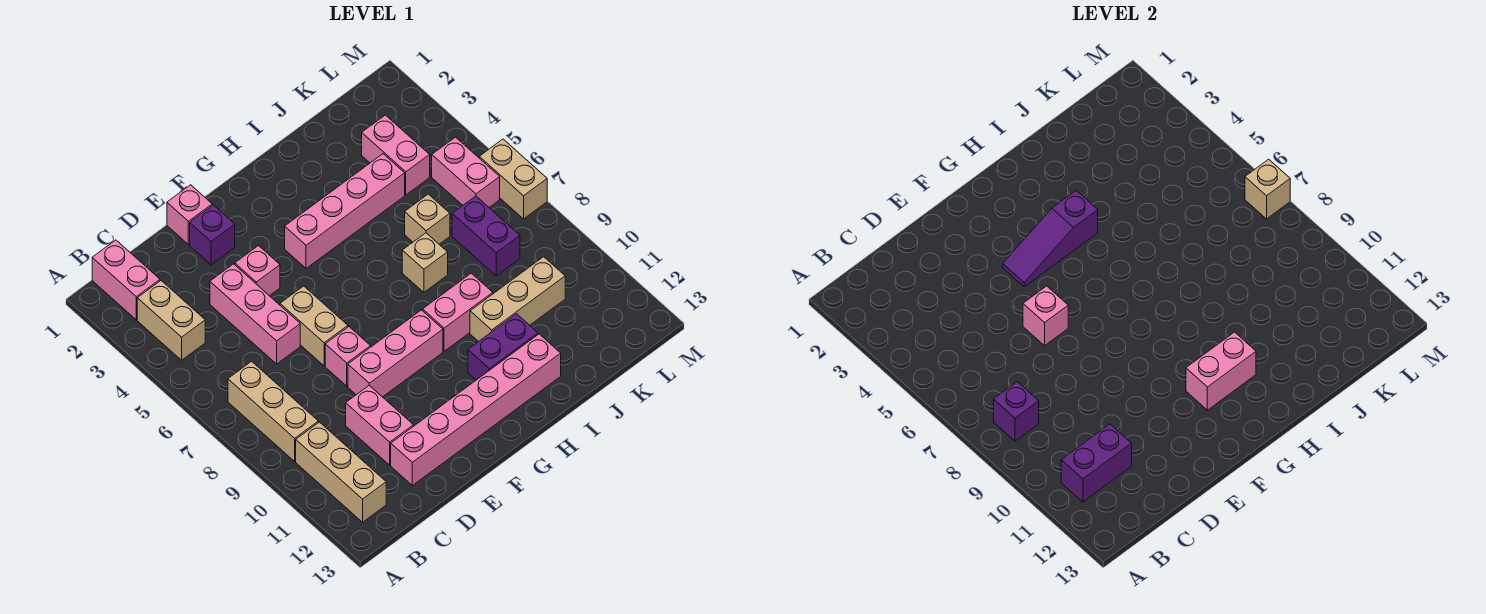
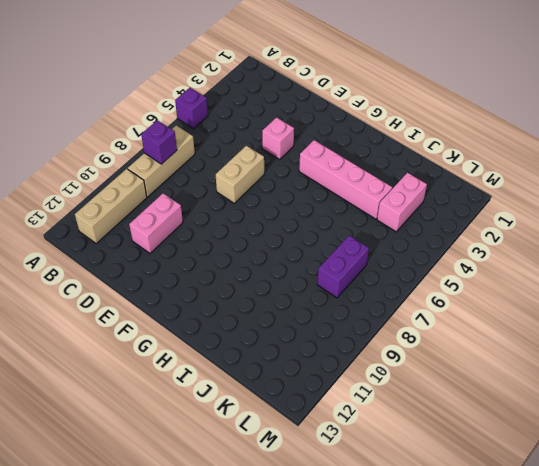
purple brick A5 level 1 -> purple brick E2 level 1
none -> pink brick B1:B2 level 1
none -> tan brick B3:B4 level 1
none -> pink brick D4:D6 level 1

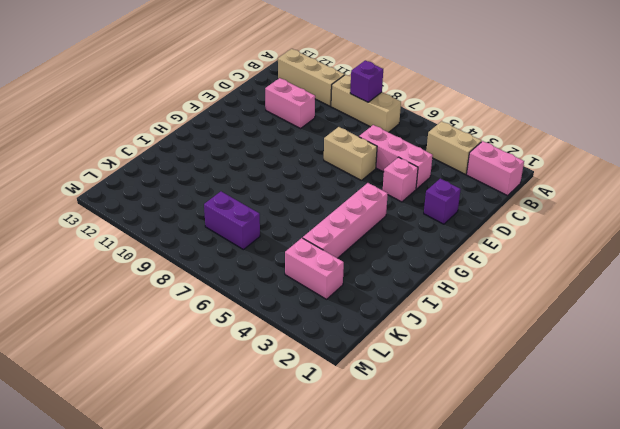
none -> pink brick D12:I12 level 1
none -> pink brick E1 level 1
none -> pink brick E8 level 1

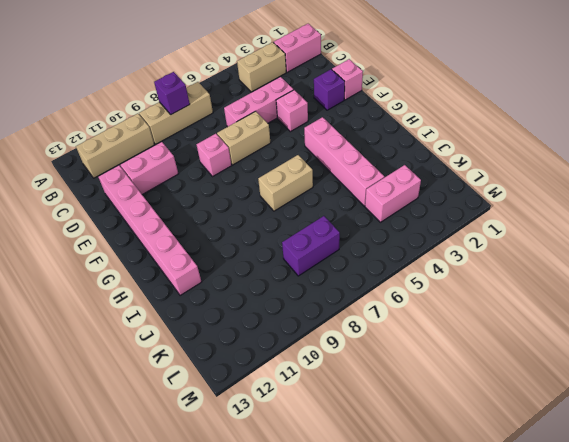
tan brick H6:H7 level 1 -> tan brick M6:M7 level 1
none -> pink brick E9:G9 level 1
none -> pink brick H9:I9 level 1
none -> purple brick H11:I11 level 1

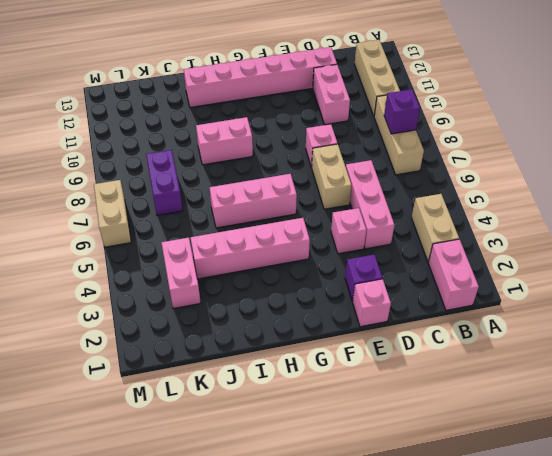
pink brick G6:I6 level 1 -> pink brick E9:G9 level 1
none -> purple brick H11:I11 level 1
none -> tan brick I7 level 1
none -> tan brick I10:K10 level 1

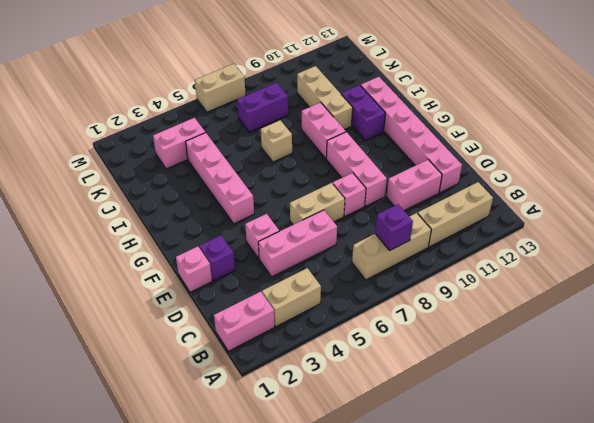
none -> tan brick J6 level 1
none -> pink brick L5:L6 level 1
none -> purple brick B11:C11 level 2

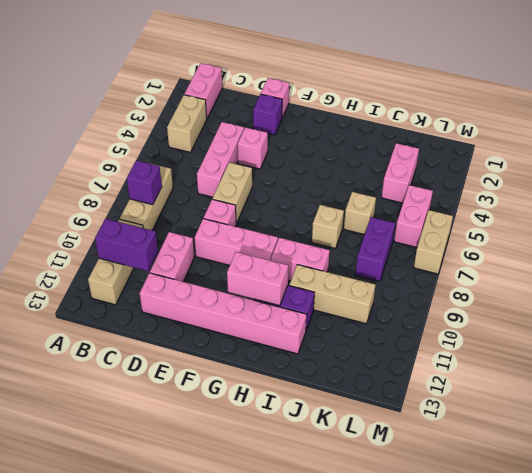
none -> pink brick G4:J4 level 1
none -> pink brick E6 level 2
none -> purple slope F4:H4 level 2 top H

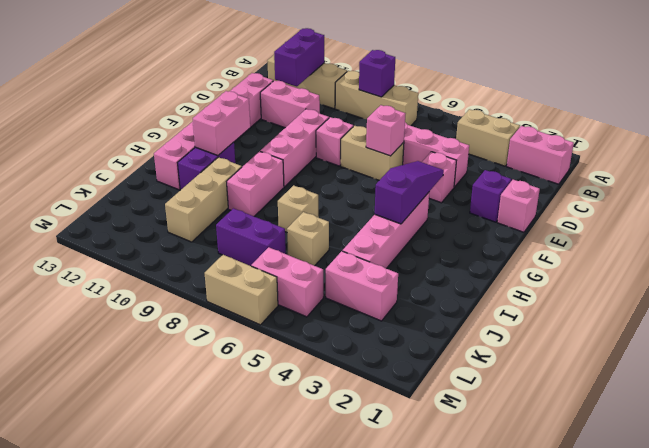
none -> tan brick M7 level 2

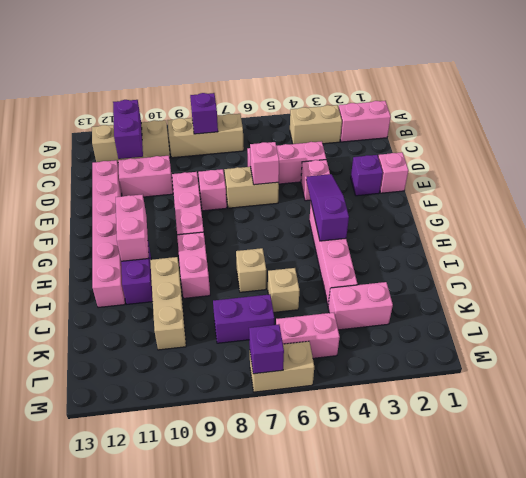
purple brick M7 level 2 -> tan brick M7 level 2

